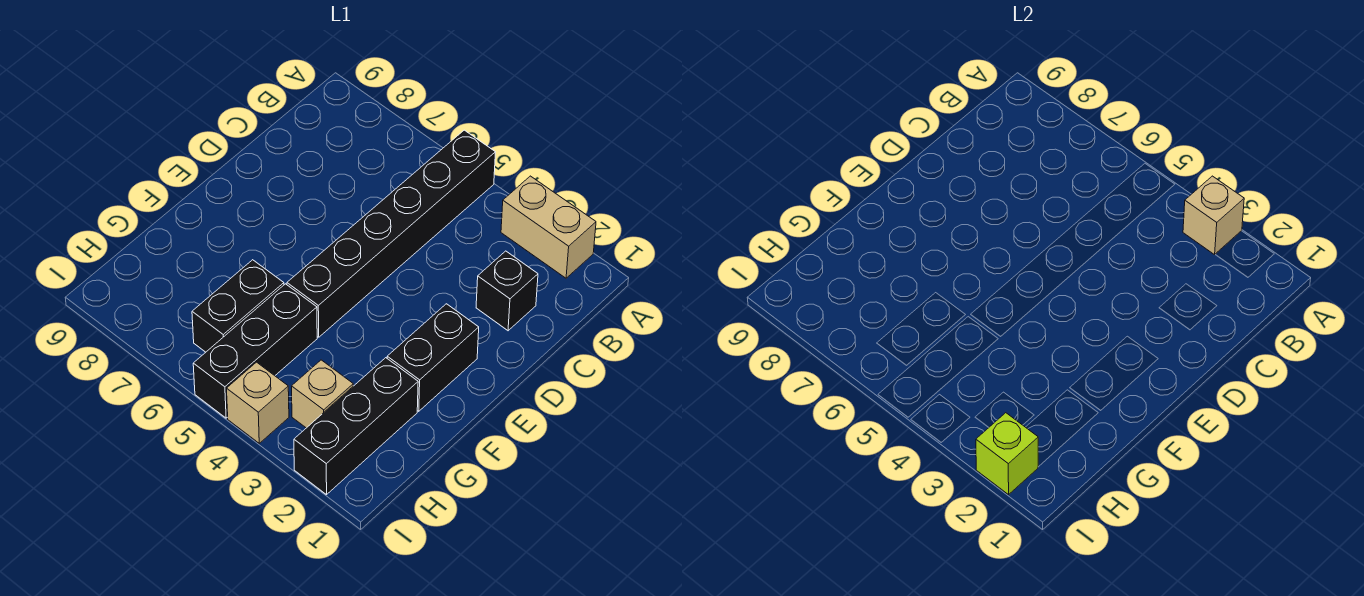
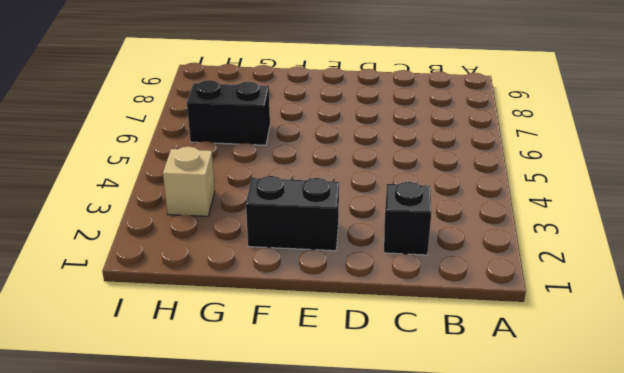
none -> tan brick A2:A3 level 1
none -> black brick A5:F5 level 1

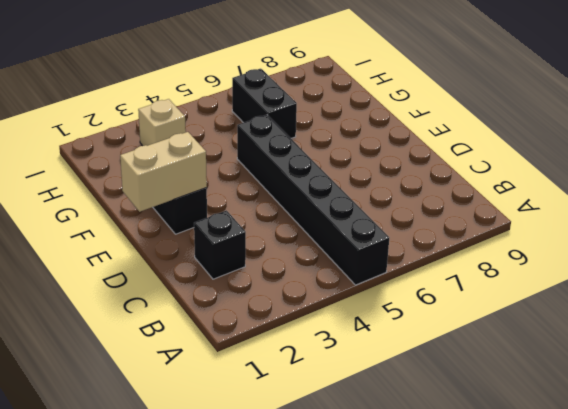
tan brick E1:E2 level 2 -> tan brick A2:A3 level 1
none -> black brick G2:I2 level 1
none -> black brick G5:I5 level 1

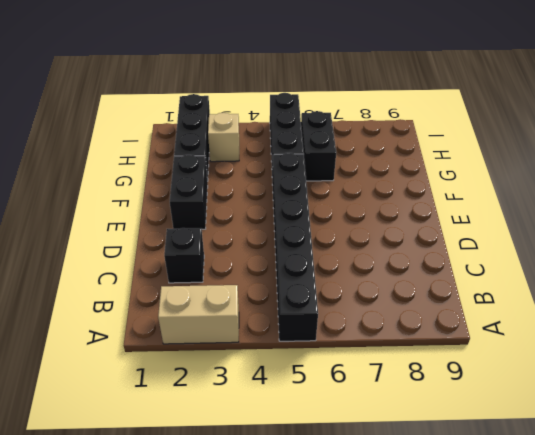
none -> tan brick I4 level 1
none -> tan brick A3 level 2

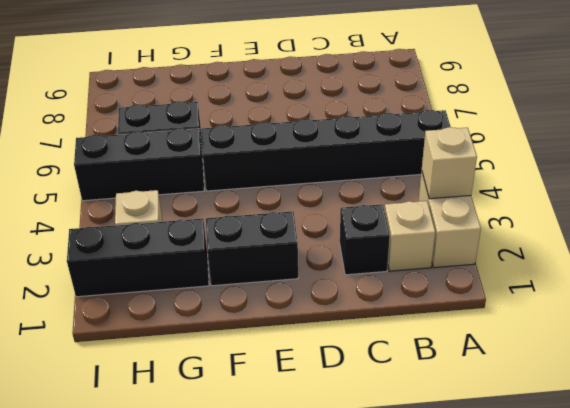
tan brick B2 level 1 -> tan brick I4 level 1
none -> lime brick I2 level 2

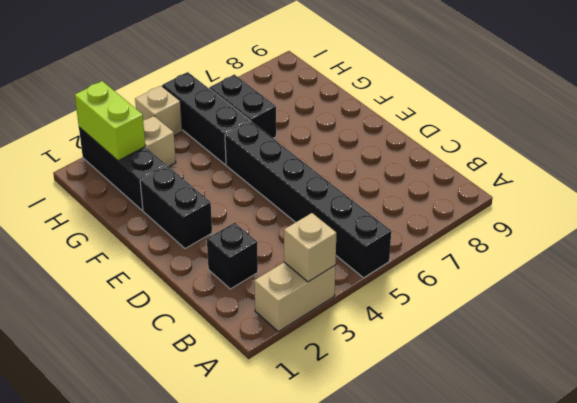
lime brick H2:I2 level 2 -> lime brick I2 level 2

